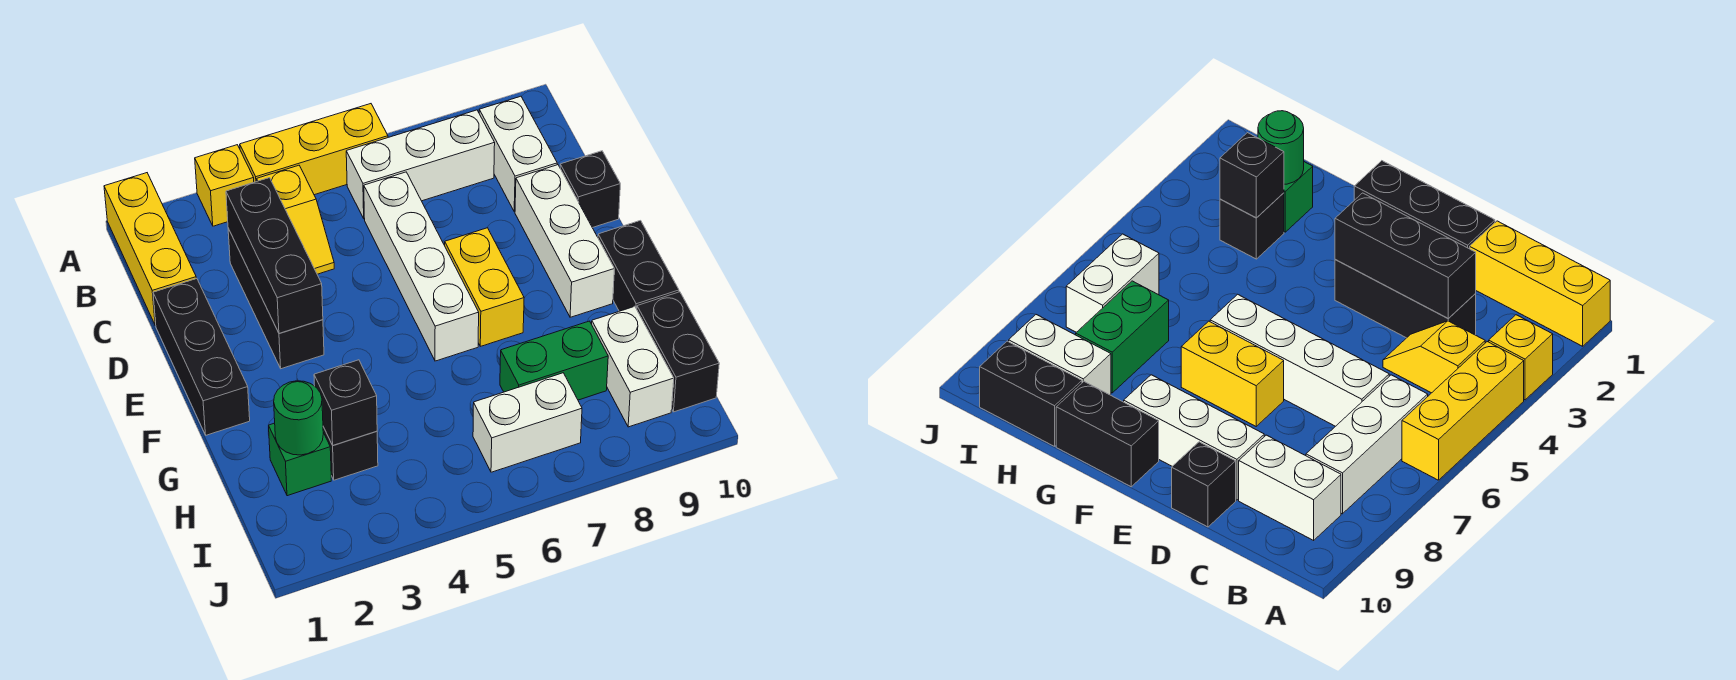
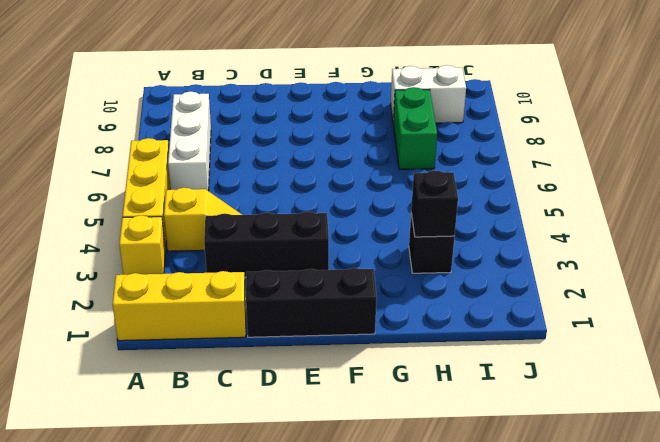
none -> white brick B9:C9 level 1
none -> white brick C6:F6 level 1
none -> white brick D9:F9 level 1

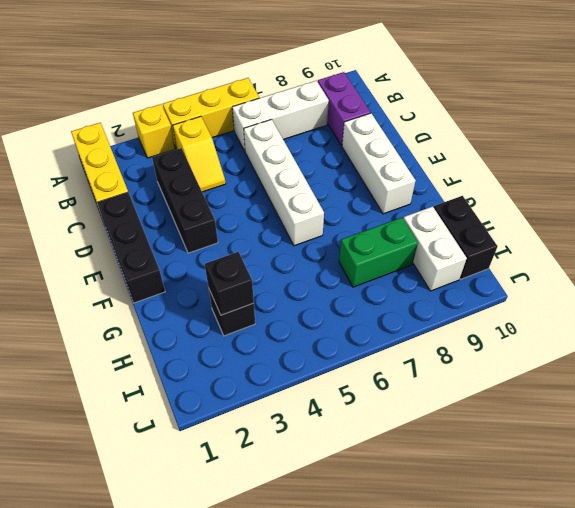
purple brick B9:C9 level 1 -> white brick B9:C9 level 1
none -> black brick D10 level 1
none -> yellow brick E7:F7 level 1
none -> black brick F10:G10 level 1

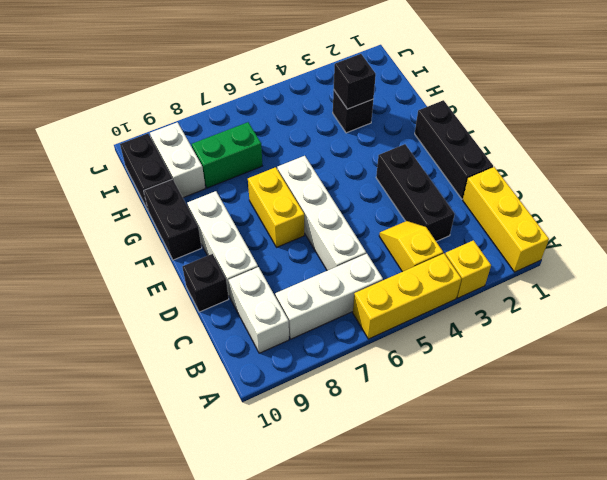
none -> green brick H2 level 1
none -> white brick I6:I7 level 1
none -> black brick C3:E3 level 2

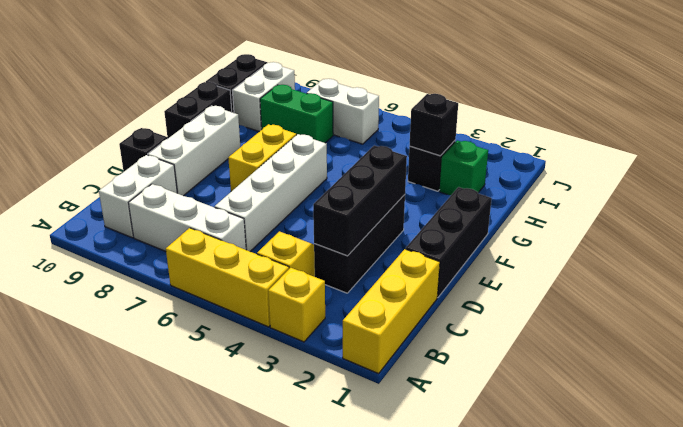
none -> green round brick H2 level 2

